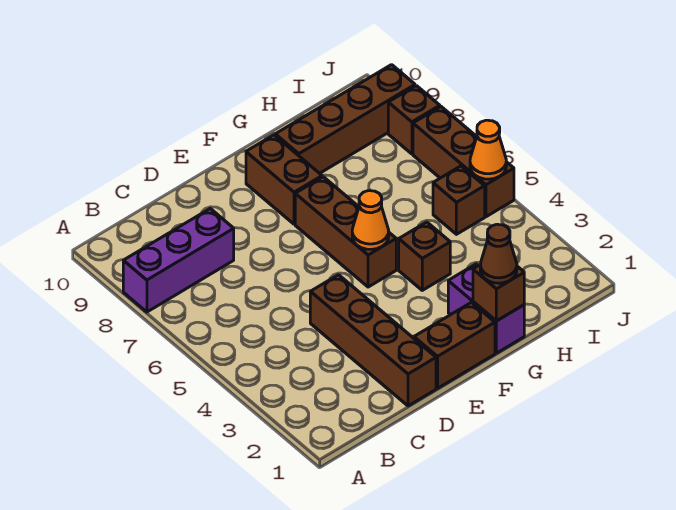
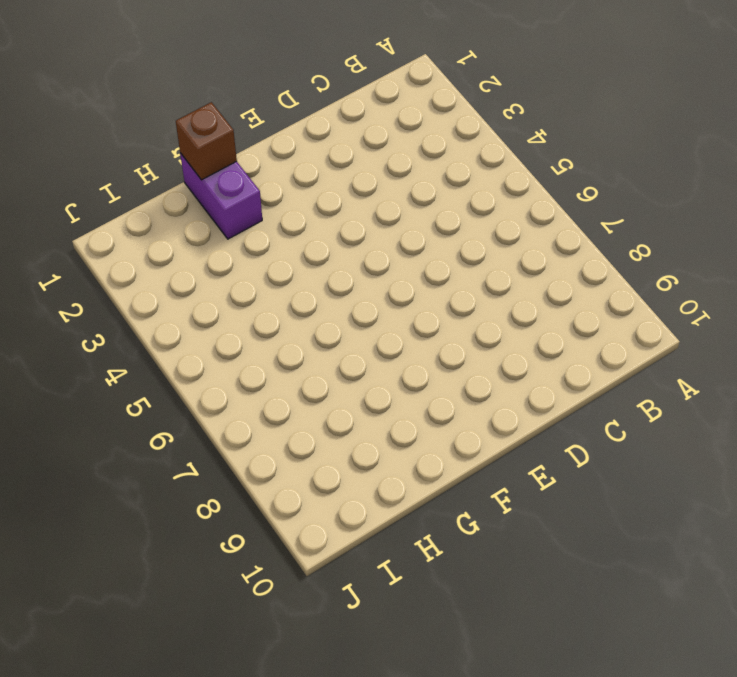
none -> purple brick A8:C8 level 1
none -> brown brick D1:D4 level 1
none -> brown brick E1:F1 level 1

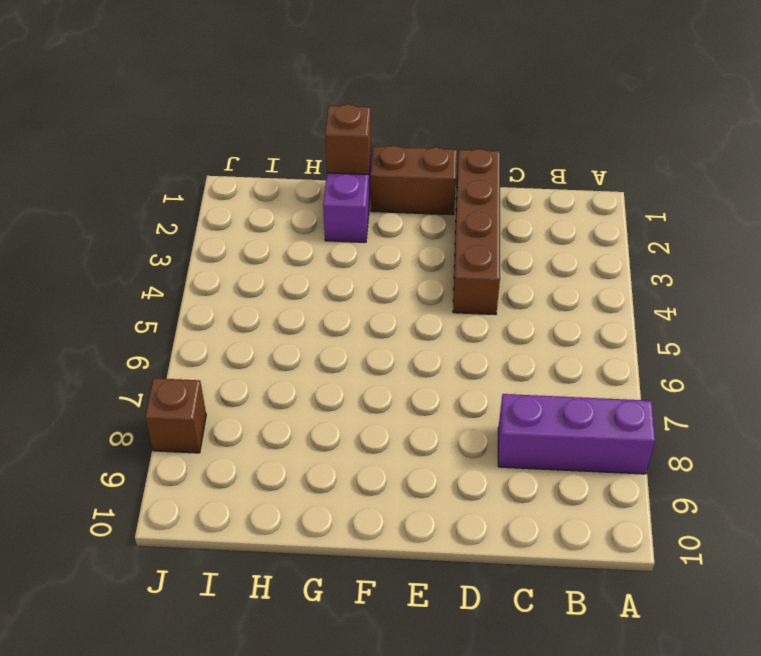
none -> brown brick F5:F7 level 1
none -> brown brick F8:F9 level 1
none -> brown brick G4 level 1

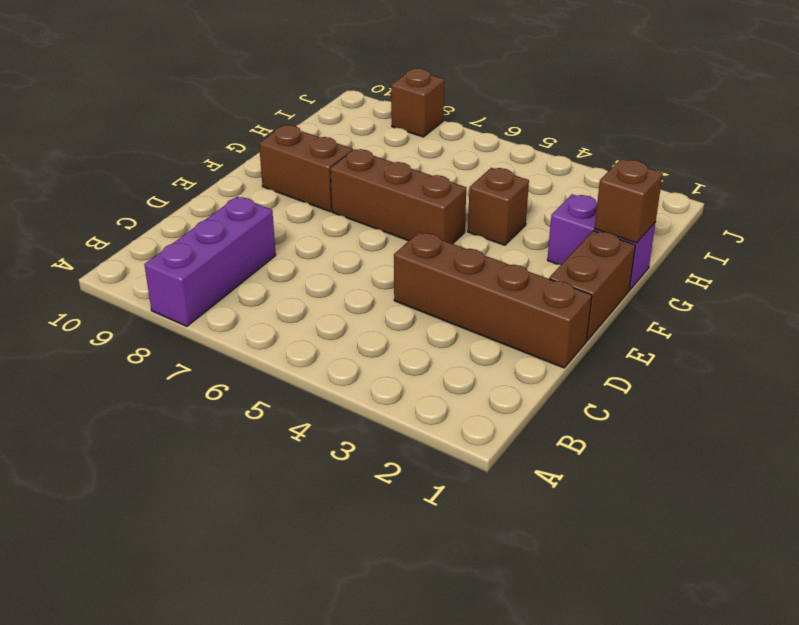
none -> brown brick G9:J9 level 1
none -> brown brick I5 level 1
none -> brown brick J5:J7 level 1

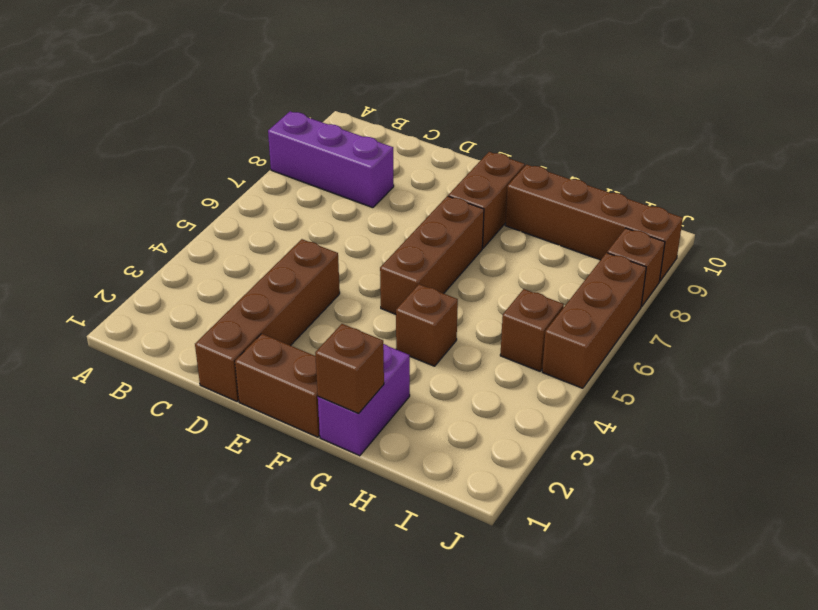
none -> orange cone F5 level 2
none -> orange cone J5 level 2
none -> brown cone G1 level 3

